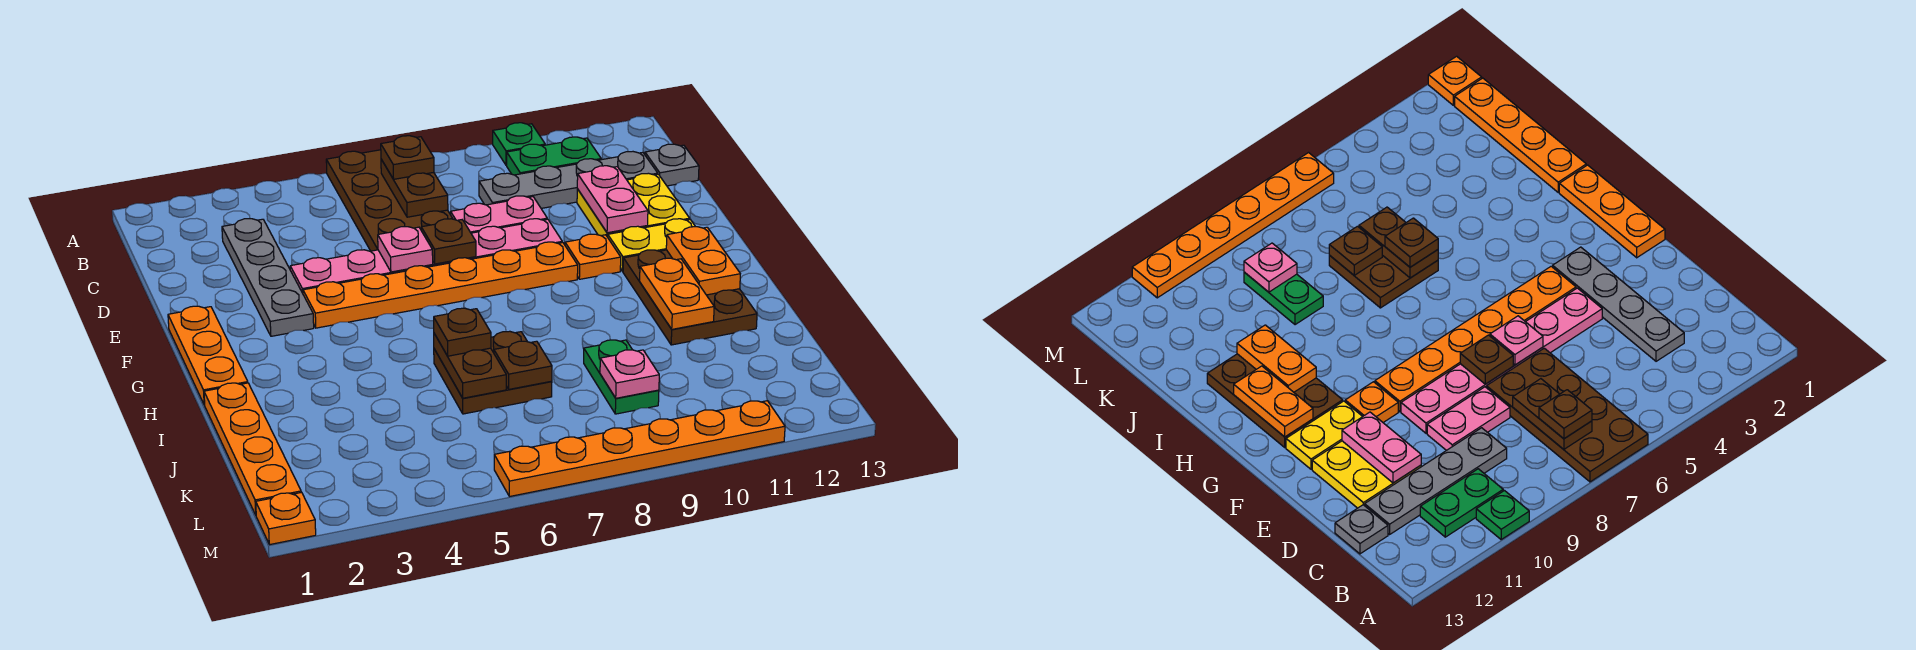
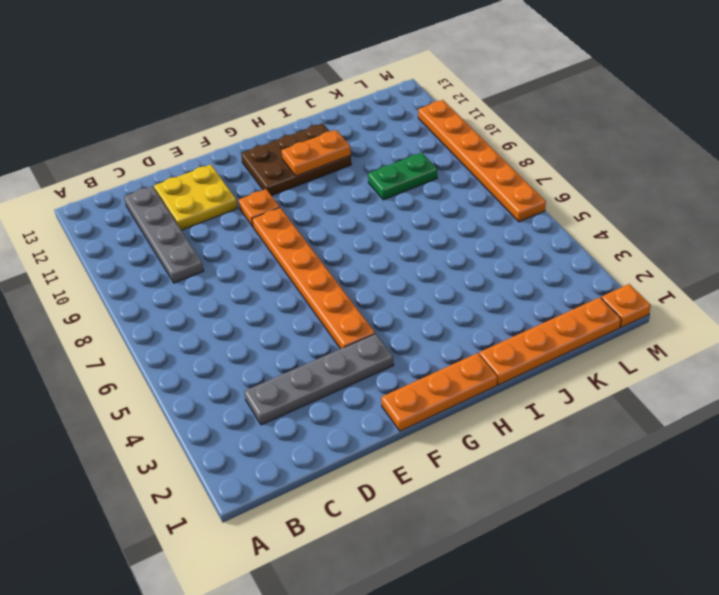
none -> brown plate A6:D7 level 1
none -> green plate A10 level 1
none -> green plate B10:B11 level 1
none -> grey plate C13 level 1

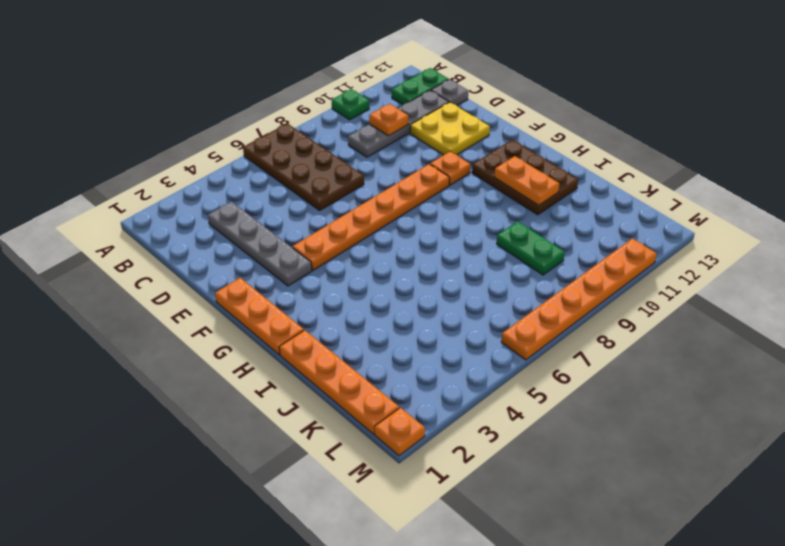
green plate B12:B13 level 1 -> green plate B10:B11 level 1
orange plate C10 level 2 -> none
none -> pink plate D8:D9 level 1
none -> pink plate E4:E9 level 1
none -> yellow plate F11:F12 level 1
none -> brown plate I6:J7 level 1

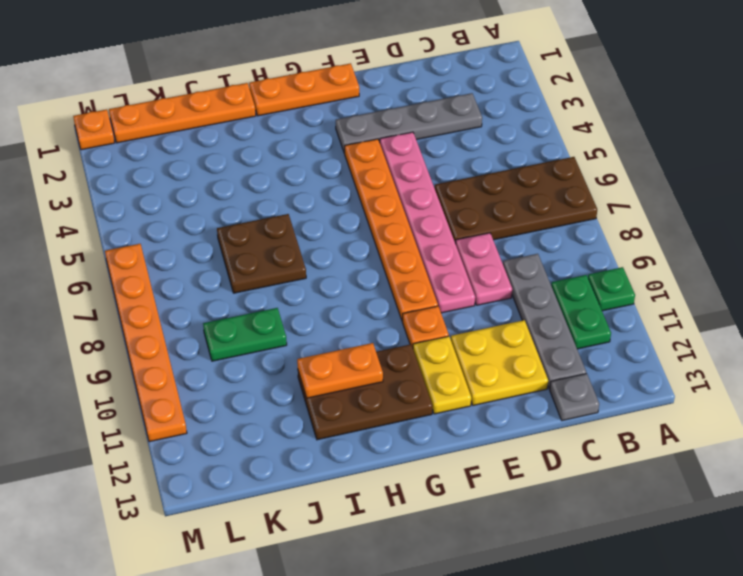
none -> brown plate B7:C7 level 2
none -> pink plate D11:E11 level 2
none -> pink plate E6 level 2
none -> brown plate E7 level 2

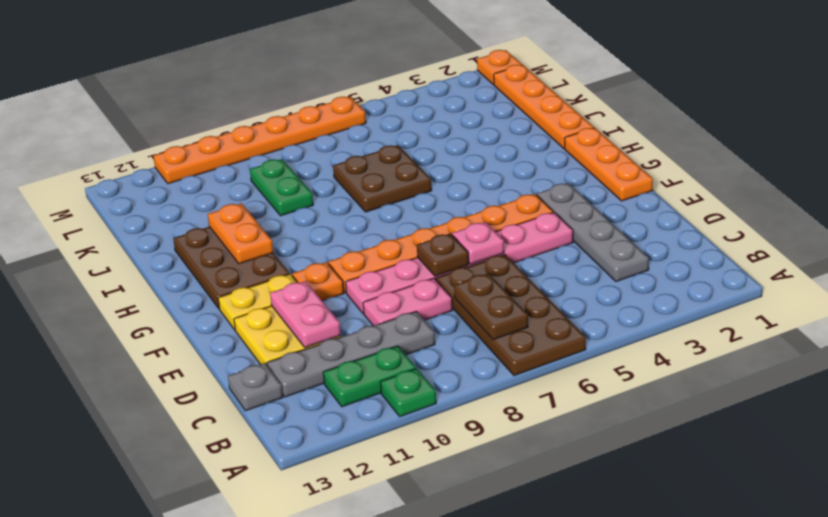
none -> orange plate G12:H12 level 2
none -> brown plate I6:J6 level 2
none -> brown plate J7 level 2
none -> pink plate K9 level 2

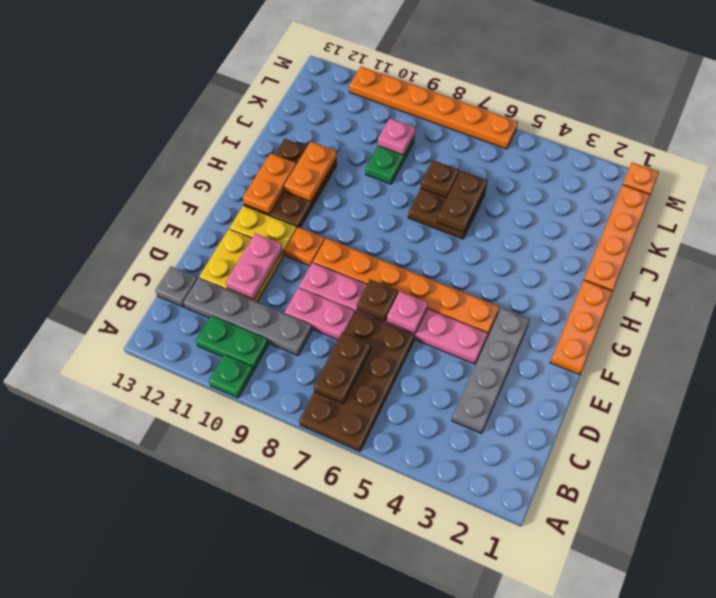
none -> brown plate B7 level 3
none -> brown plate I6 level 3

